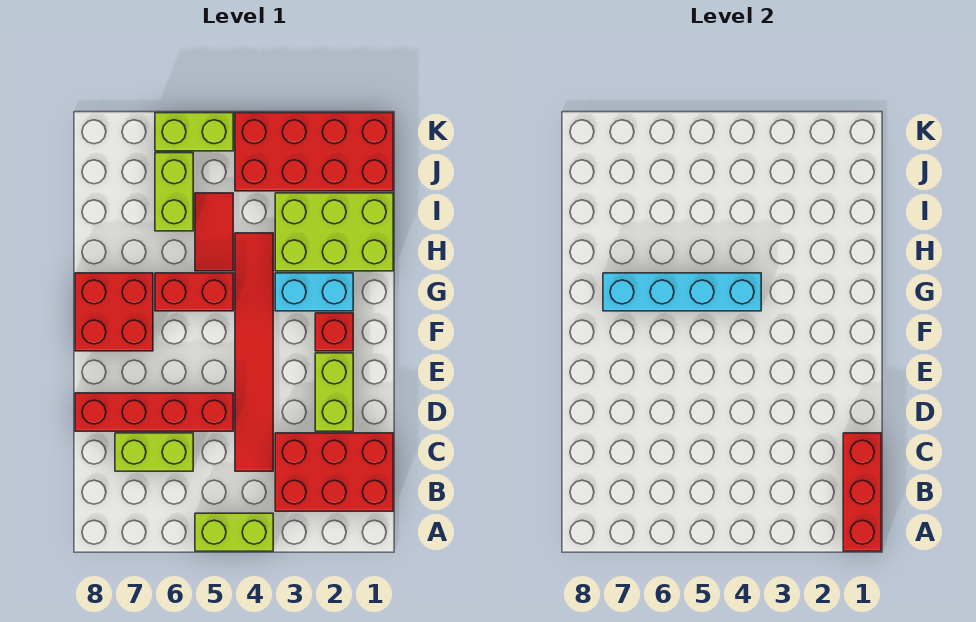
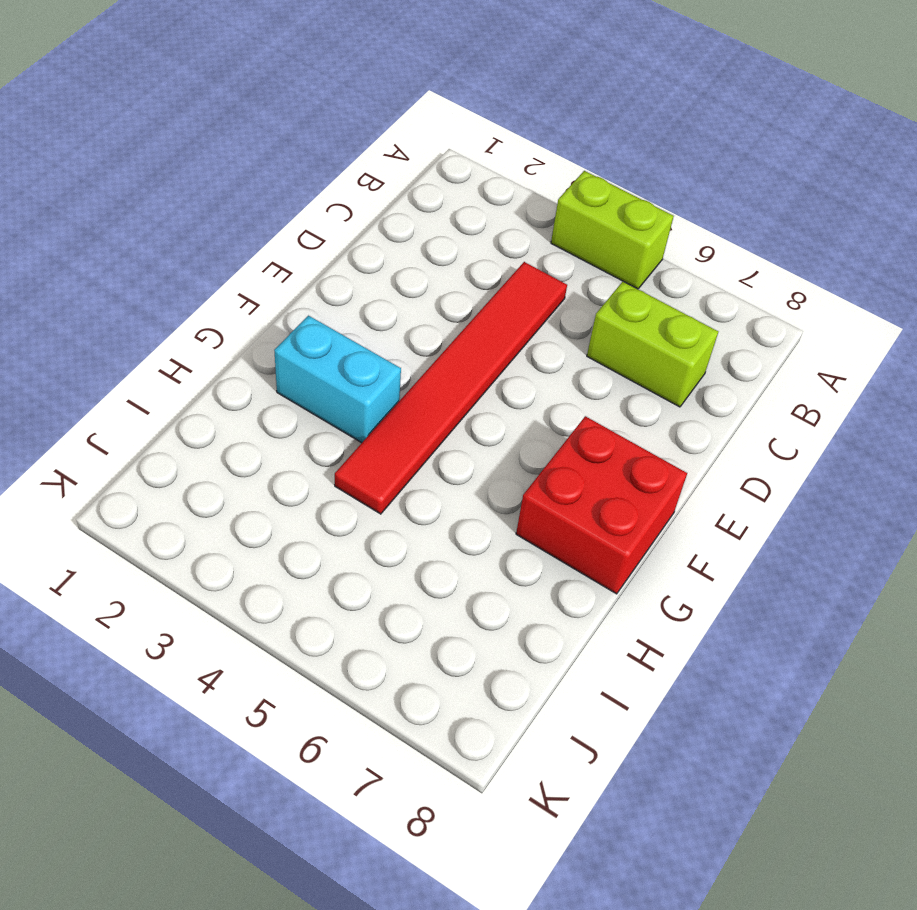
none -> red brick B1:C3 level 1
none -> lime brick D2:E2 level 1
none -> red brick D5:D8 level 1

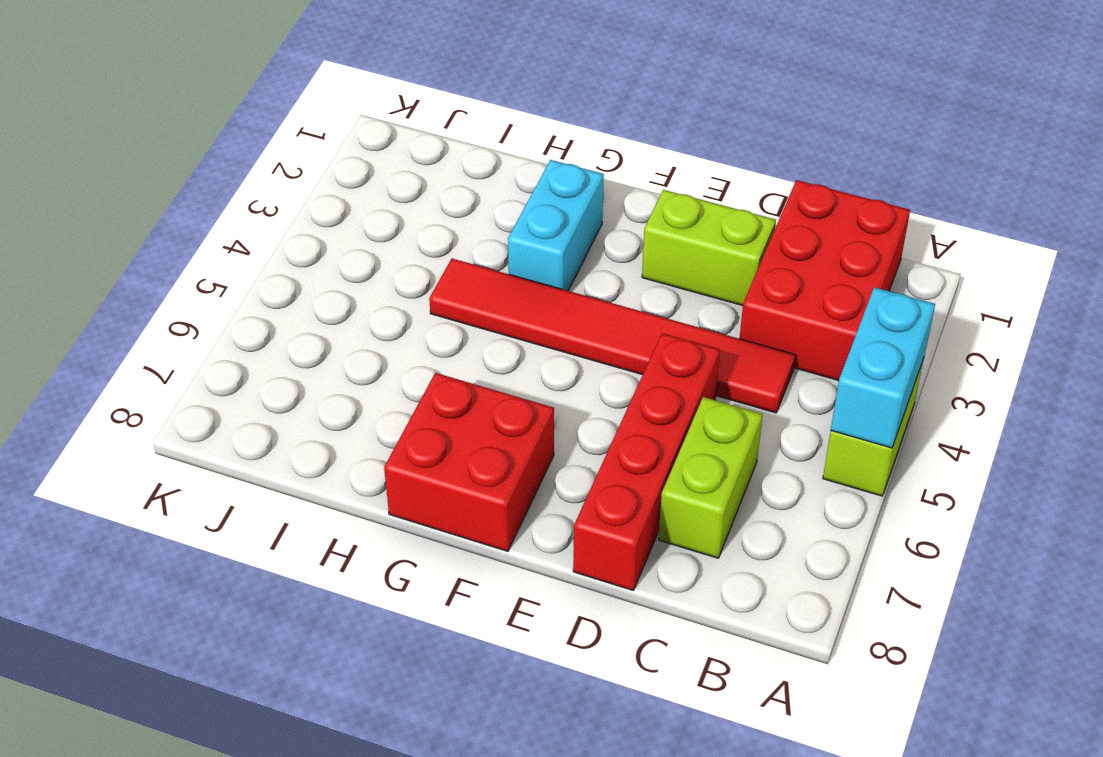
cyan brick A4:A5 level 2 -> none
none -> red brick F2 level 1
none -> red brick G5:G6 level 1
none -> lime brick H1:I3 level 1

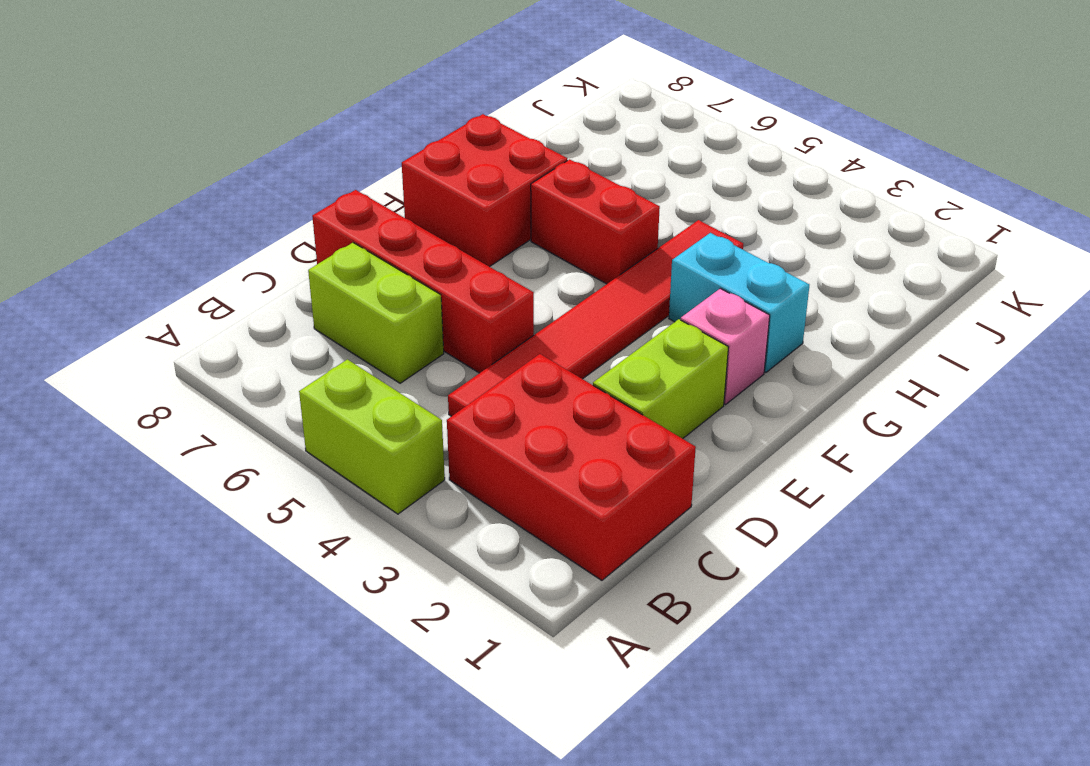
pink brick F2 level 1 -> red brick F2 level 1
none -> lime brick H1:I3 level 1
none -> red tile H5:I5 level 1
none -> lime brick I6:J6 level 1

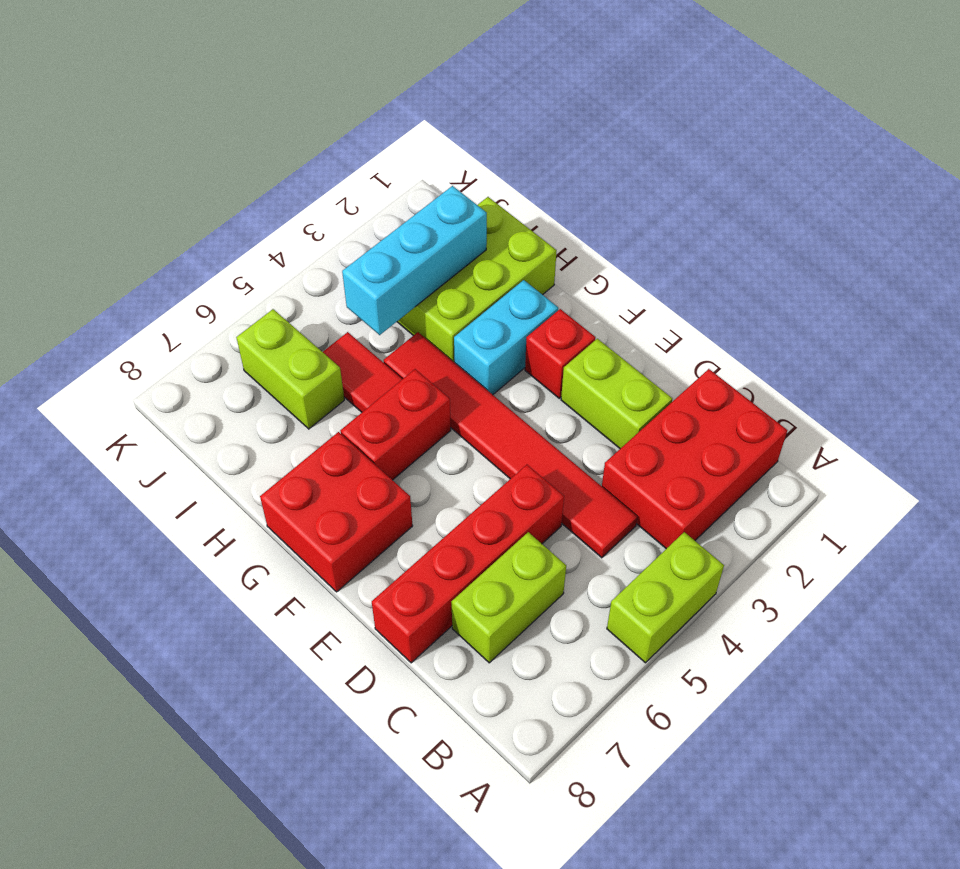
cyan brick I2:I4 level 2 -> none
none -> red brick J1:K4 level 1
none -> lime brick K5:K6 level 1
none -> red brick A1:C1 level 2

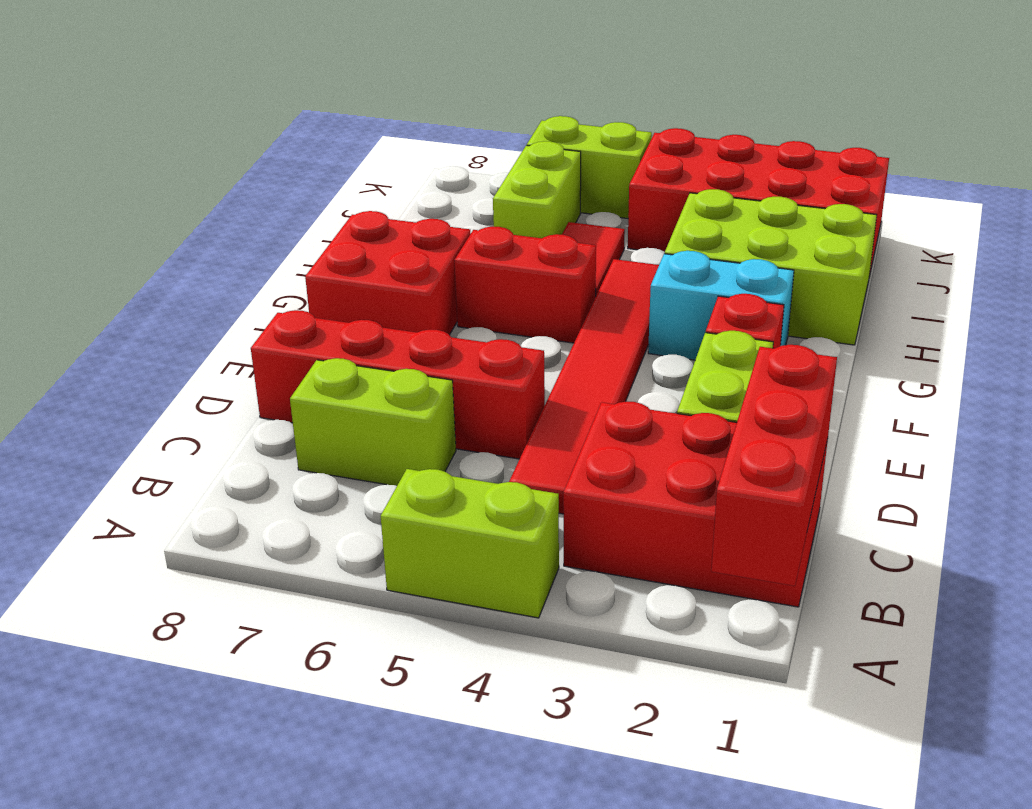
none -> cyan brick G4:G7 level 2

